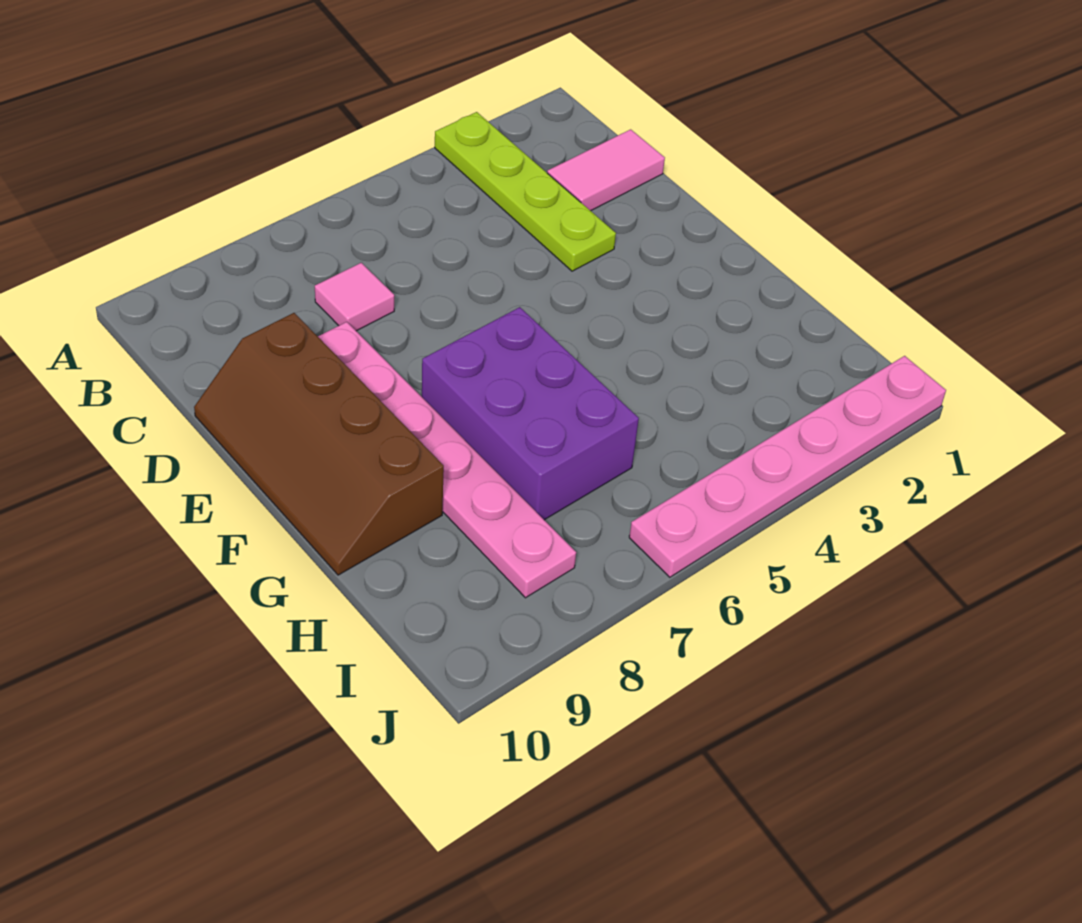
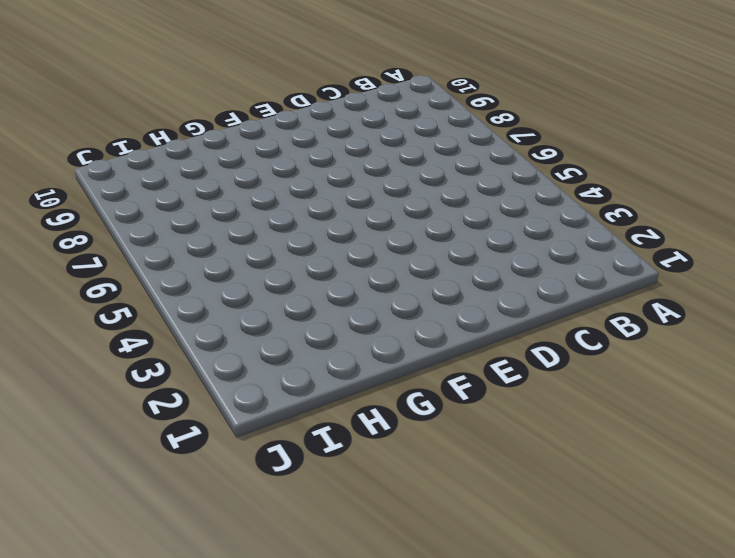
none -> lime plate A3:D3 level 1
none -> pink tile C1:C2 level 1

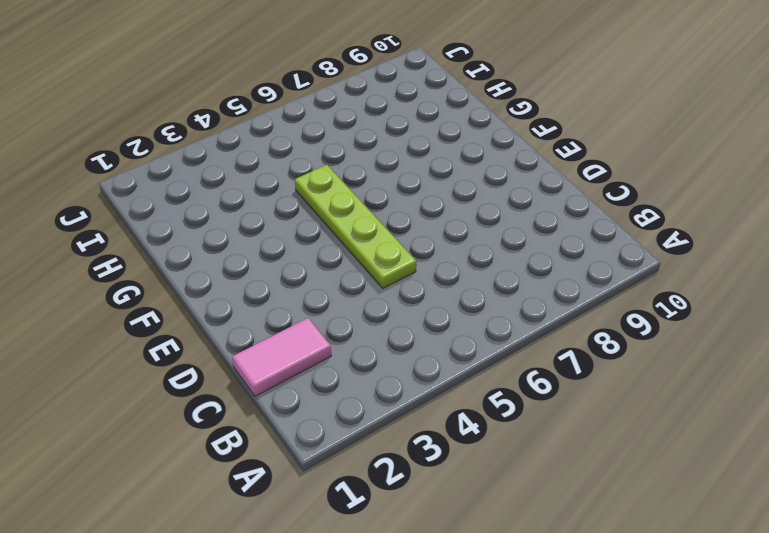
lime plate D5:G5 level 1 -> lime plate A3:D3 level 1
none -> pink tile C7 level 1
none -> pink plate D8:I8 level 1

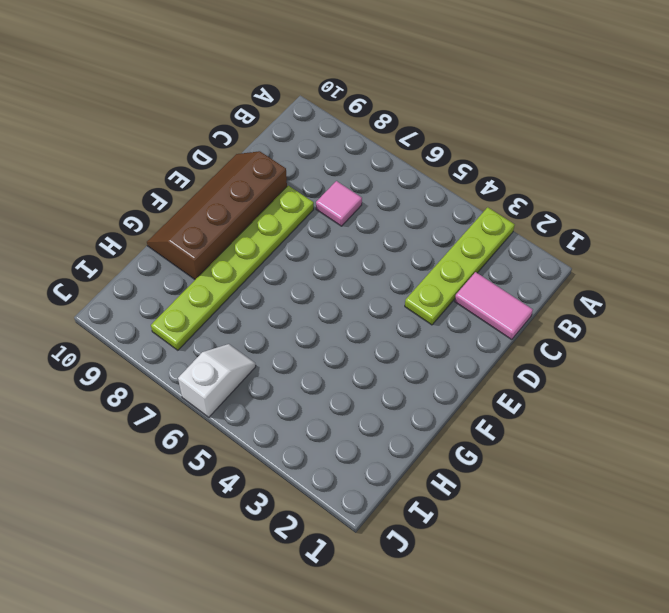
lime plate D8:I8 level 1 -> pink plate D8:I8 level 1
white slope I6:J6 level 1 top J -> pink plate J1:J6 level 1
none -> purple brick F6:H7 level 1

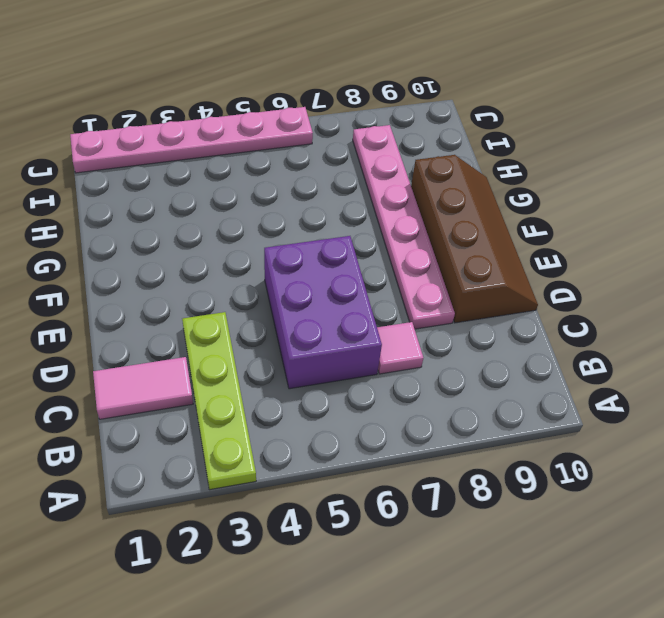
purple brick C5:E6 level 1 -> purple brick F6:H7 level 1

